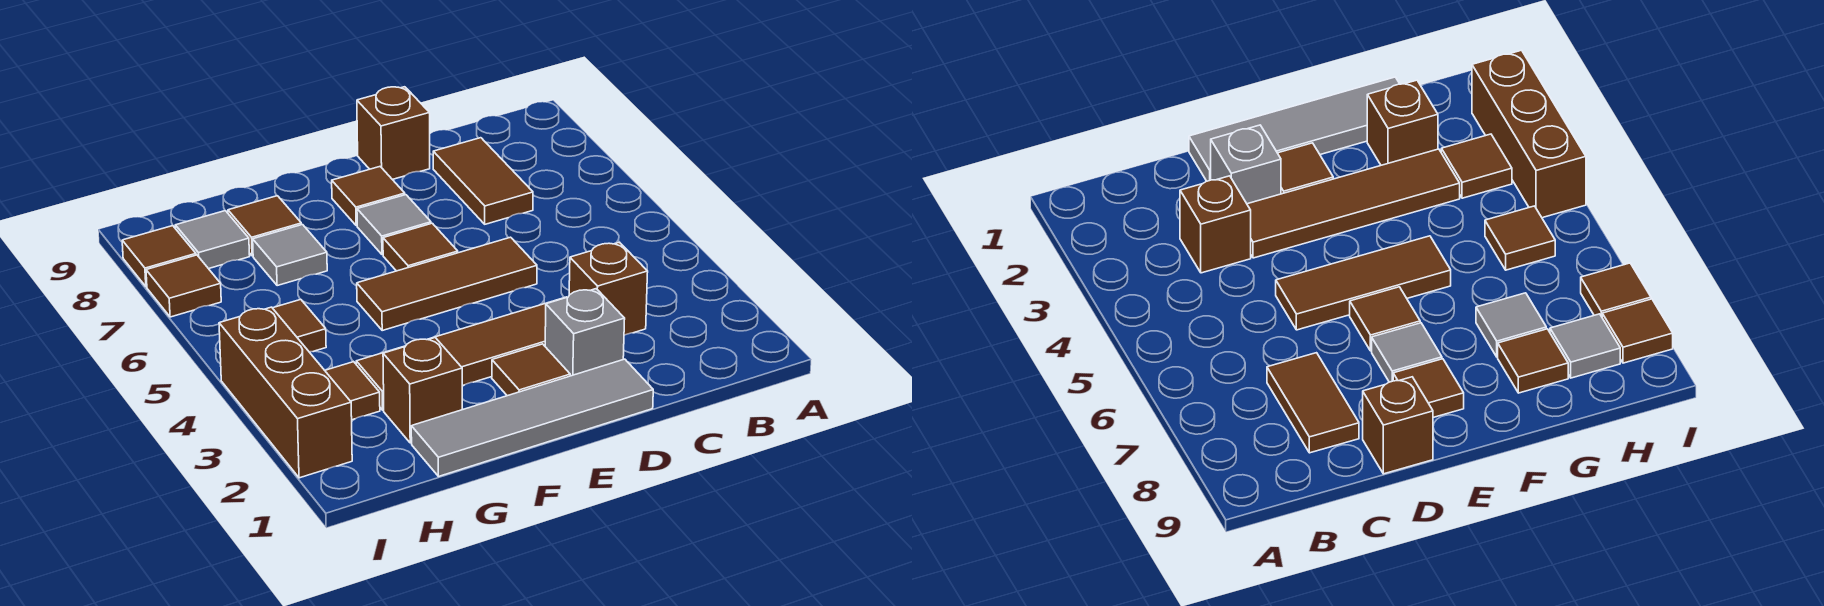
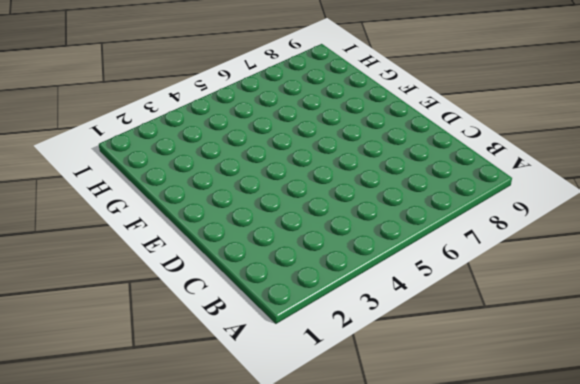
none -> brown brick C3 level 1
none -> brown tile C7:C8 level 1
none -> grey tile D1:G1 level 1

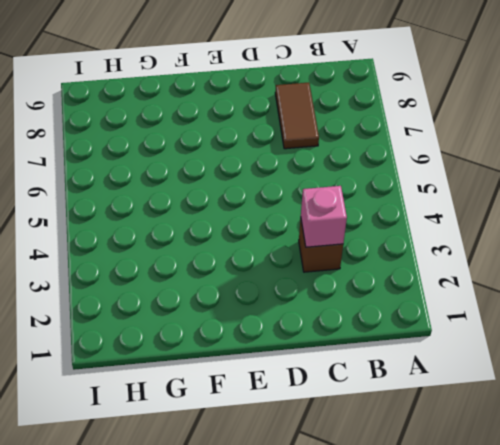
pink brick C3 level 2 -> none
none -> grey tile D1:G1 level 1
none -> grey brick D2 level 1
none -> brown tile D3:G3 level 1

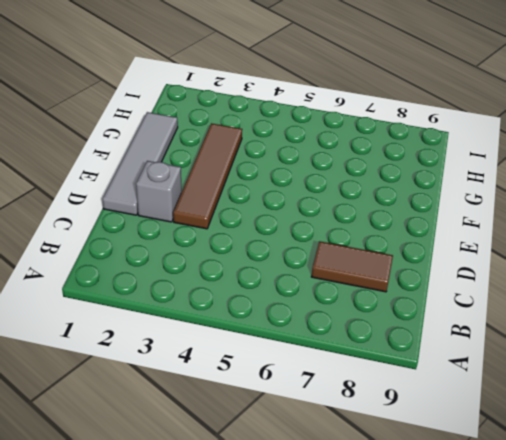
none -> brown brick C3 level 1
none -> brown tile D5:F5 level 1
none -> brown brick D9 level 1

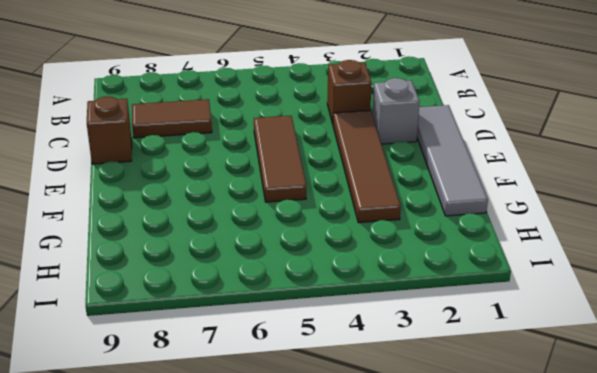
none -> brown tile E2 level 1
none -> brown tile E6 level 1
none -> grey tile E7 level 1

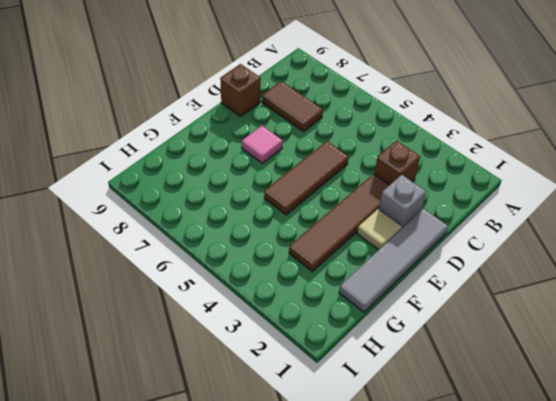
tan tile E2 level 1 -> brown tile E2 level 1
pink tile E7 level 1 -> grey tile E7 level 1
none -> brown tile E6 level 1
none -> brown tile E8 level 1
none -> brown brick G2 level 1

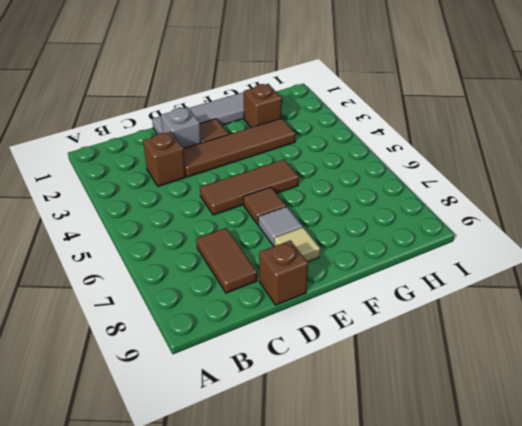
tan tile E8 level 1 -> brown tile E8 level 1
none -> grey tile G7 level 1
none -> brown tile G8 level 1
none -> brown tile H3 level 1

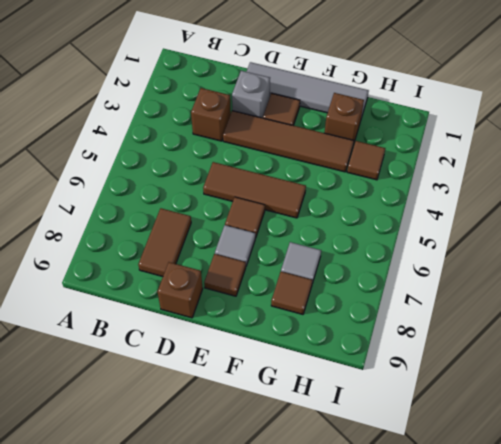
none -> brown tile H5 level 1
none -> grey tile H8 level 1
none -> brown brick I2:I4 level 1

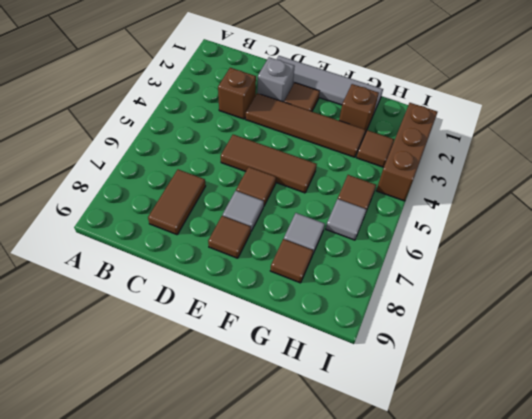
grey tile H6 level 1 -> grey tile H8 level 1
none -> brown brick D9 level 1
none -> brown tile I7 level 1
none -> brown tile I8 level 1

